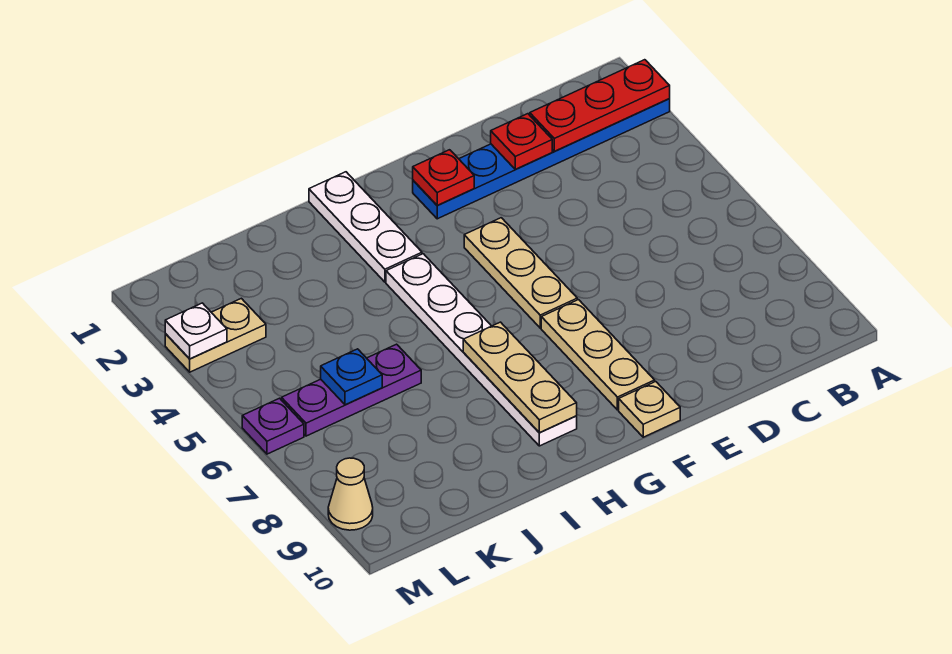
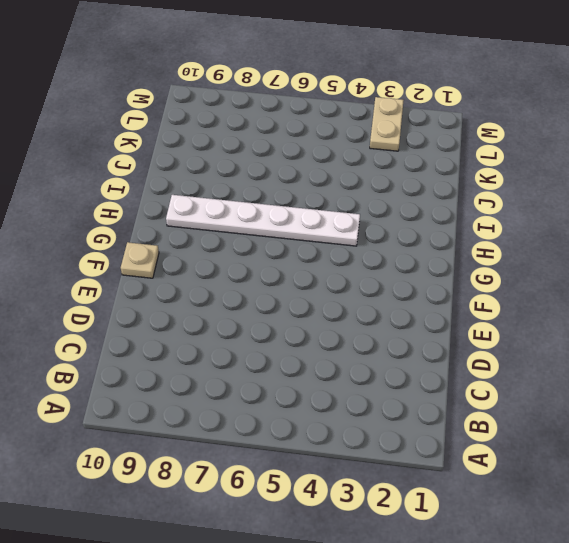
none -> blue plate A2:F2 level 1
none -> tan plate F4:F6 level 1
none -> tan plate F7:F9 level 1

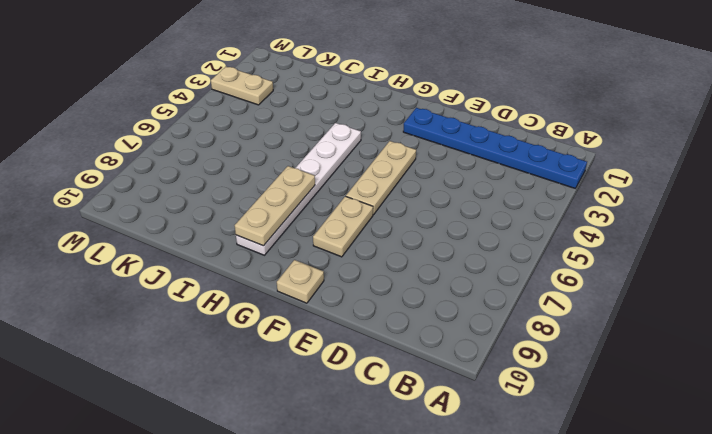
tan plate F7:F8 level 1 -> tan plate F7:F9 level 1
none -> white plate H1:H3 level 1
none -> purple plate J6:L6 level 1
none -> purple plate M6 level 1

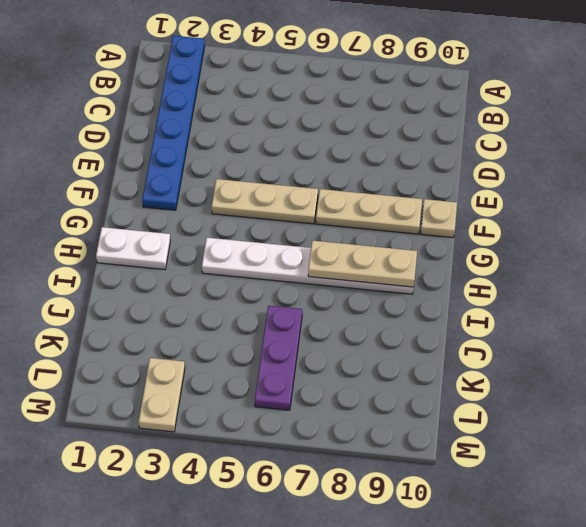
white plate H1:H2 level 1 -> white plate H1:H3 level 1
none -> purple plate M6 level 1
none -> tan cone M9 level 1
none -> red plate A2:C2 level 2

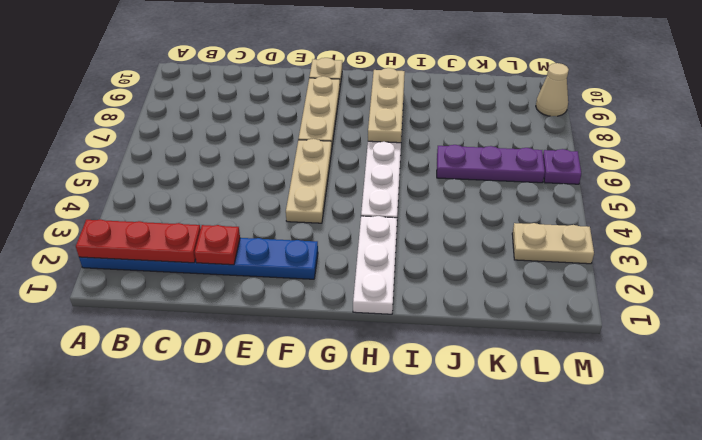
none -> red plate F2 level 2
none -> blue plate K6 level 2
none -> white plate M3 level 2

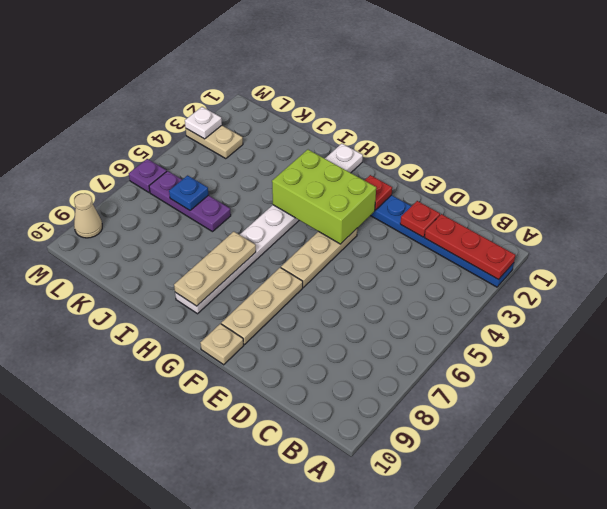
lime brick F3:H4 level 2 -> none

